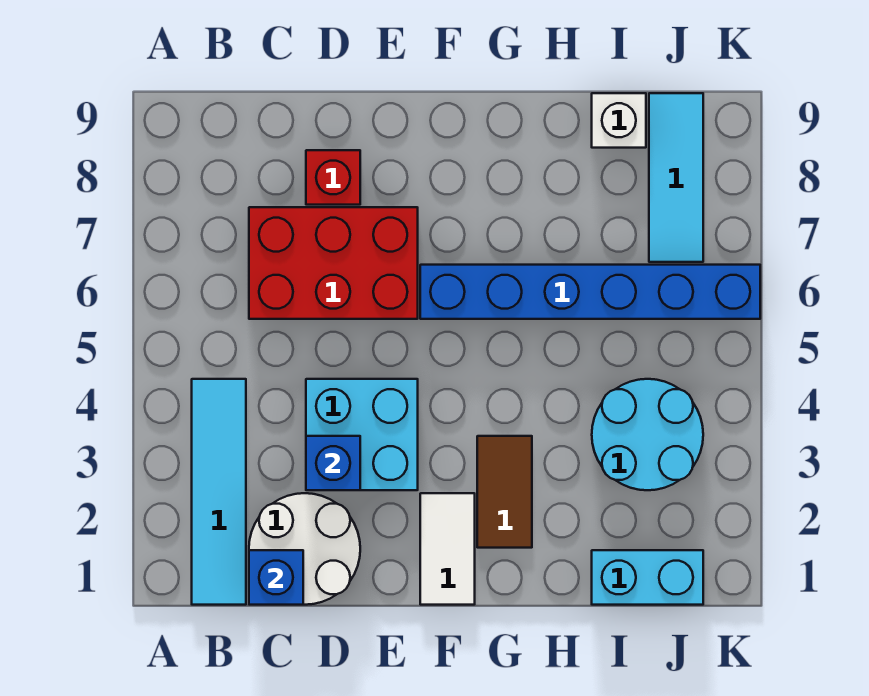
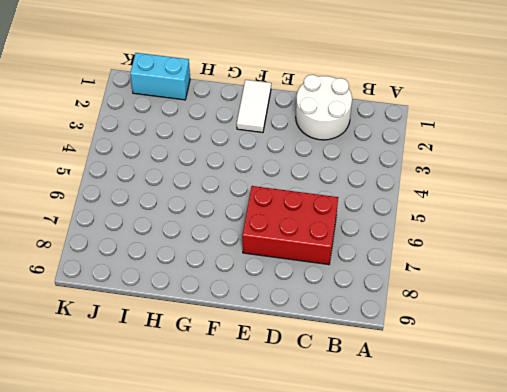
none -> cyan tile B1:B4 level 1
none -> cyan brick D3:E4 level 1
none -> red brick D8 level 1

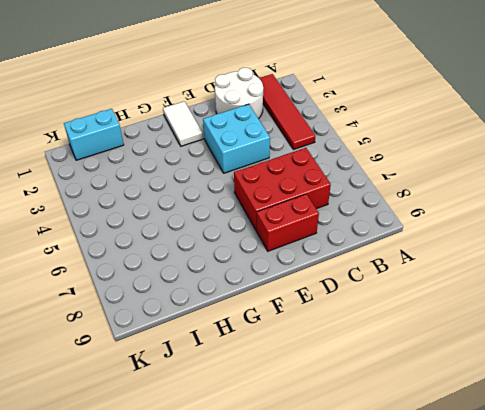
red tile B1:B4 level 1 -> cyan tile B1:B4 level 1
red brick D8:E8 level 1 -> red brick D8 level 1
none -> blue brick F6:K6 level 1
none -> brown tile G2:G3 level 1
none -> cyan round brick I3:J4 level 1

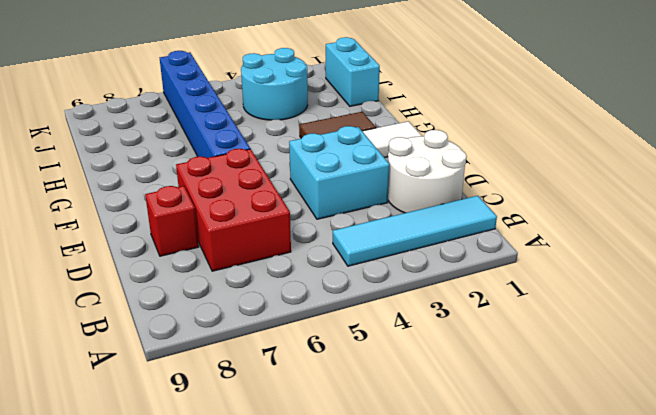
none -> white brick I9 level 1
none -> cyan tile J7:J9 level 1
none -> blue brick C1 level 2

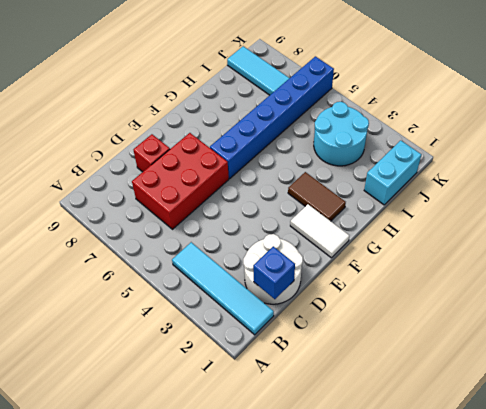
none -> cyan brick D3:E4 level 1
none -> white brick I9 level 1
none -> blue brick D3 level 2

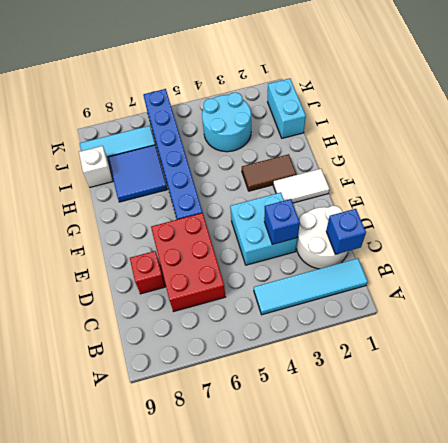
blue tile H7:I8 level 1 -> none

